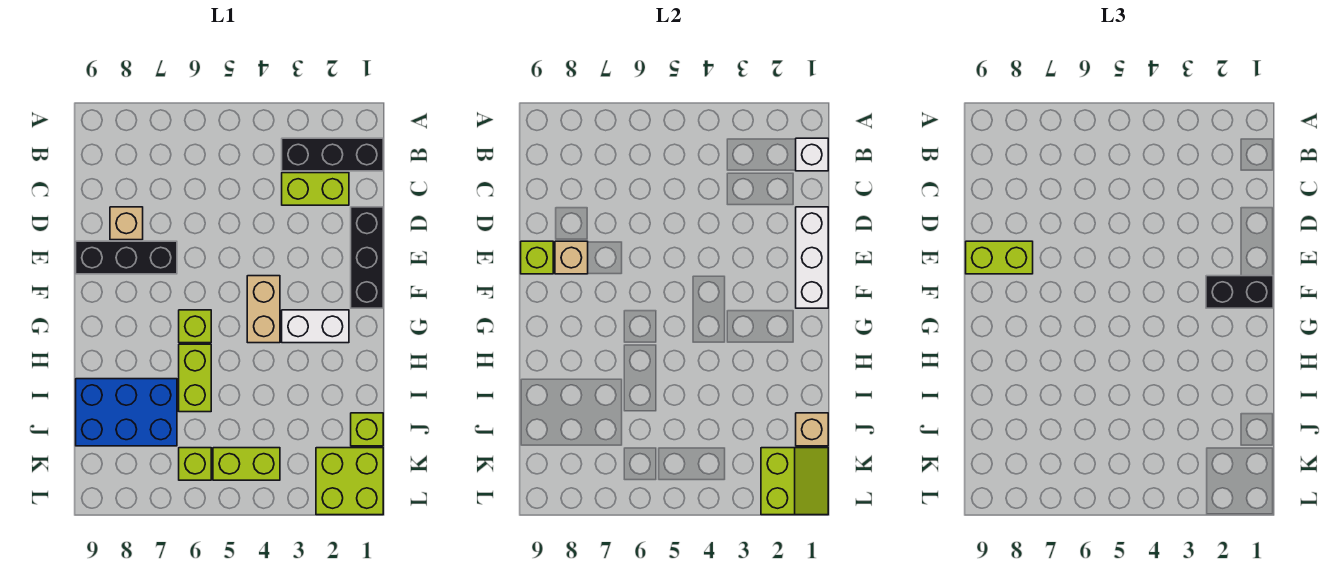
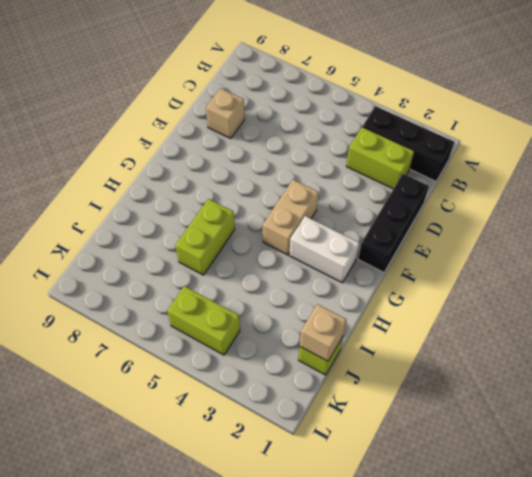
none -> black brick E7:E9 level 1
none -> lime brick G6 level 1
none -> blue brick I7:J9 level 1

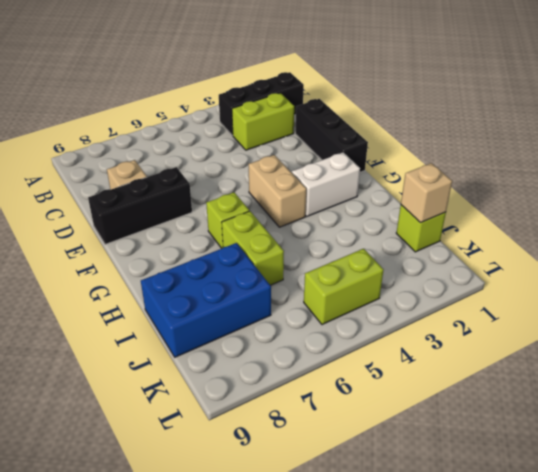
none -> lime brick K1:L2 level 1
none -> lime brick K6 level 1
none -> white brick B1 level 2

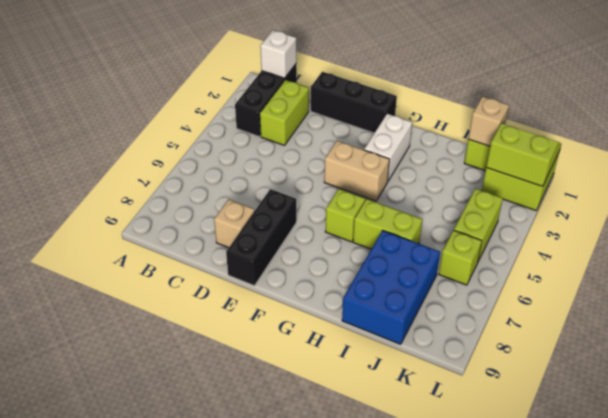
none -> white brick D1:F1 level 2
none -> tan brick E8 level 2
none -> lime brick E9 level 2

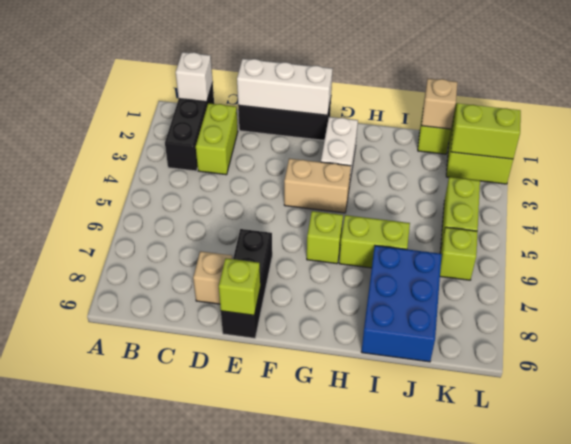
none -> tan brick E8 level 2
none -> lime brick E8:E9 level 3
none -> black brick F1:F2 level 3

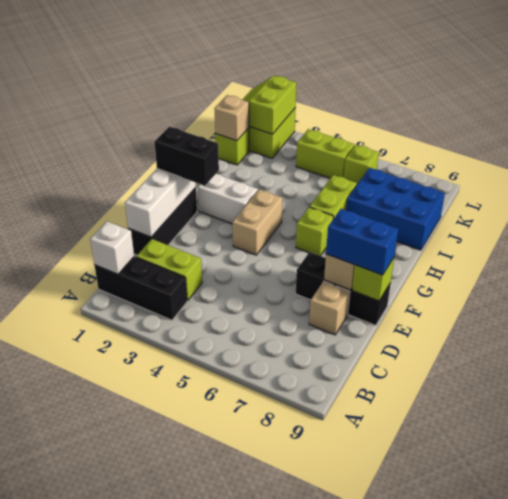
blue brick E8:E9 level 3 -> lime brick E8:E9 level 3

